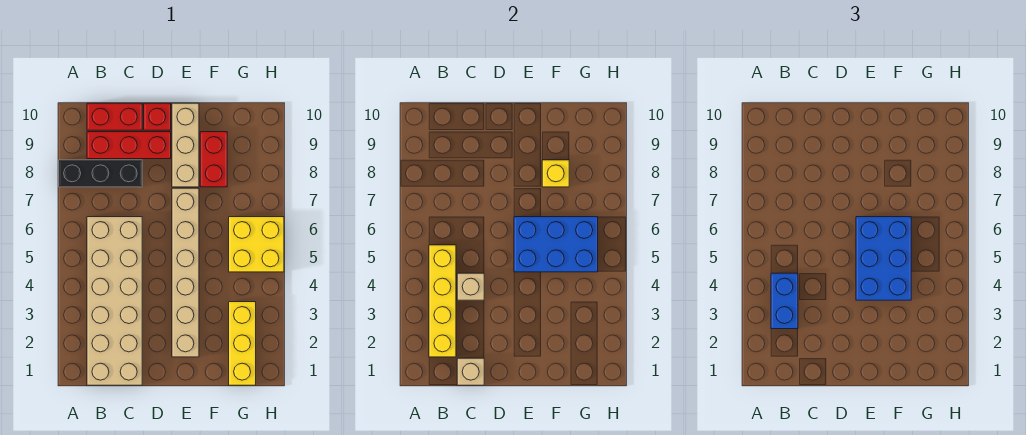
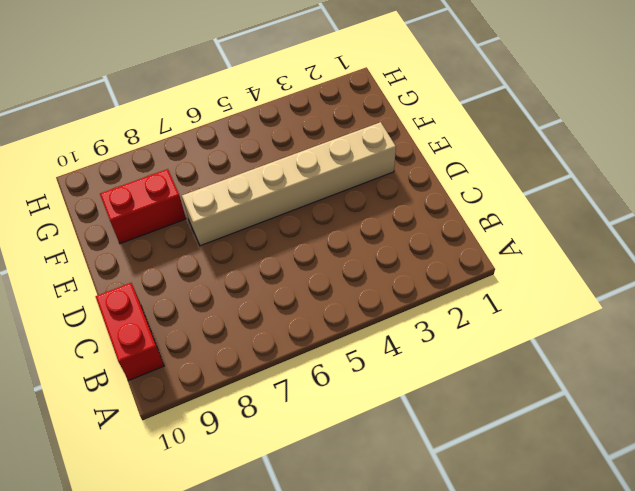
none -> black brick A8:C8 level 1
none -> tan brick B1:C6 level 1
none -> red brick B9:D9 level 1

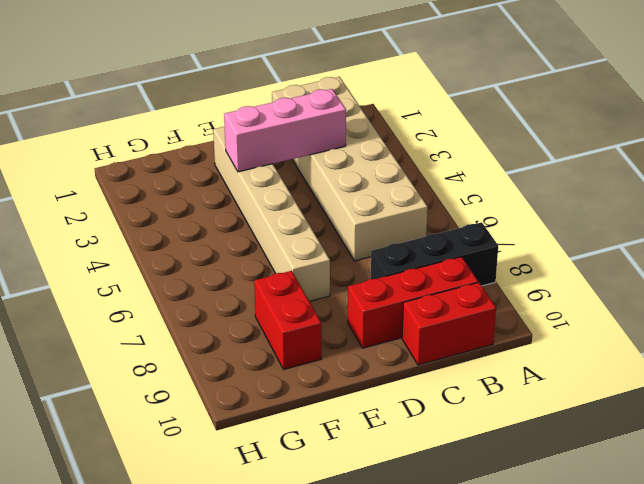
pink brick C3:E3 level 2 -> none
none -> red brick D10 level 1
none -> tan brick E8:E10 level 1
none -> yellow brick G1:G3 level 1

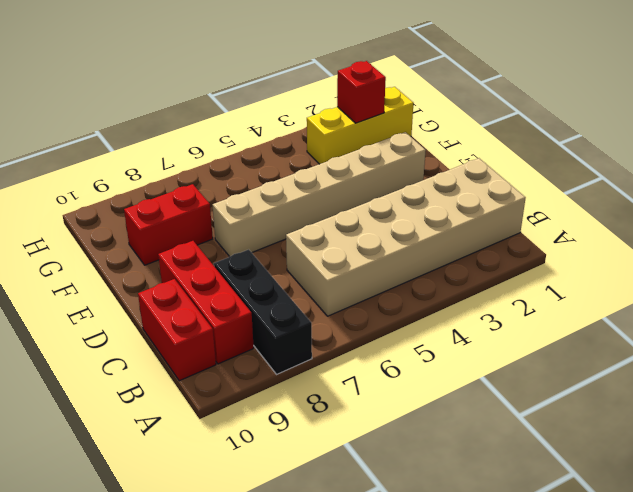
red brick G2 level 2 -> red brick D10 level 1
none -> tan brick E8:E10 level 1
none -> yellow brick G5:H6 level 1
none -> yellow brick B2:B5 level 2

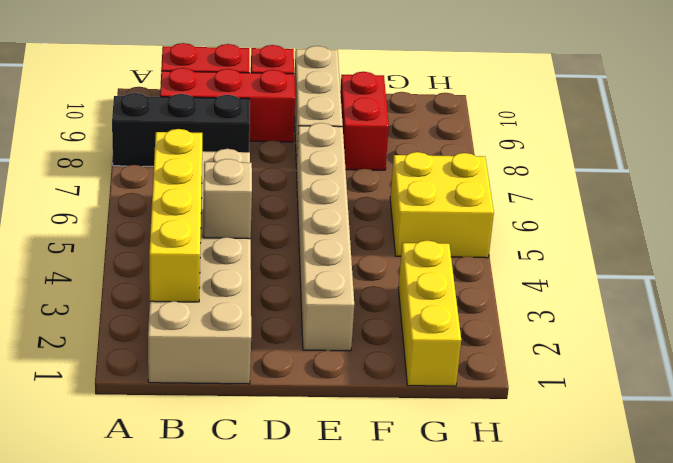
none -> tan brick C1 level 2
none -> blue brick E5:G6 level 2
none -> yellow brick F8 level 2

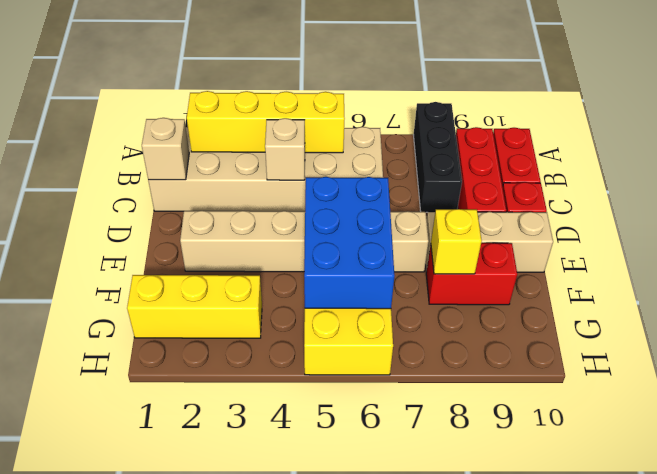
none -> blue brick B3:B4 level 3
none -> blue brick E4:F6 level 3

